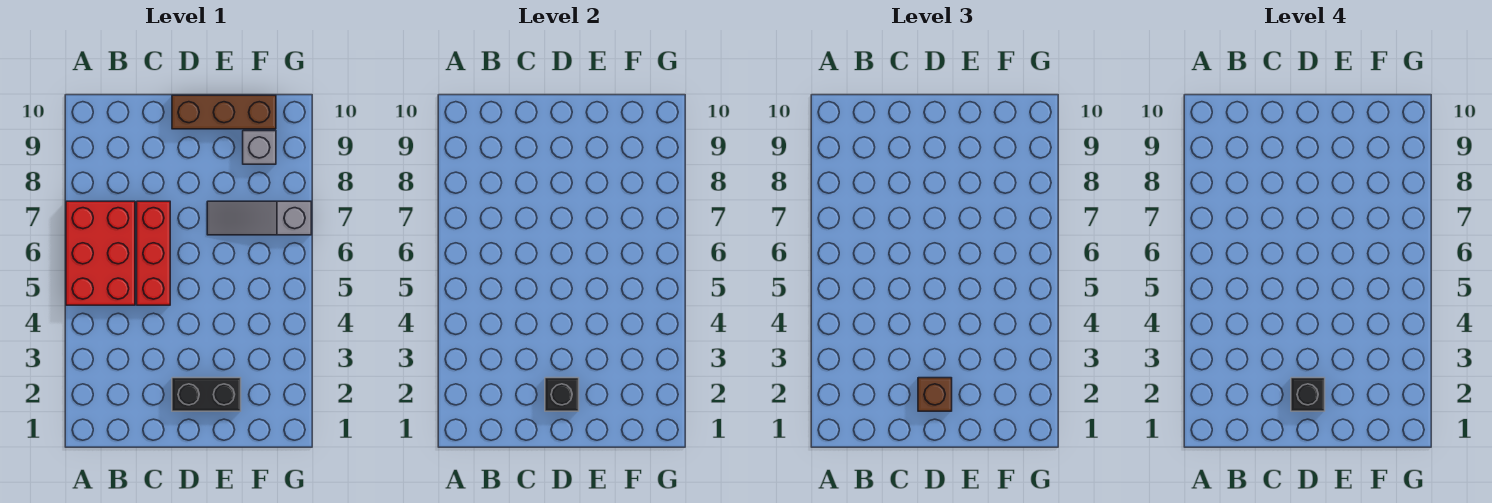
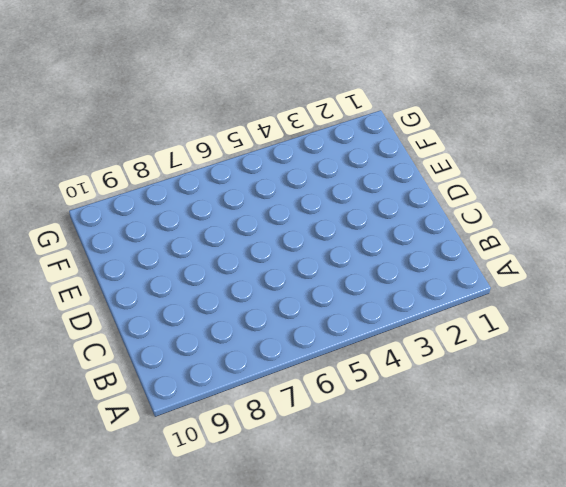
none -> red brick A5:B7 level 1
none -> red brick C5:C7 level 1

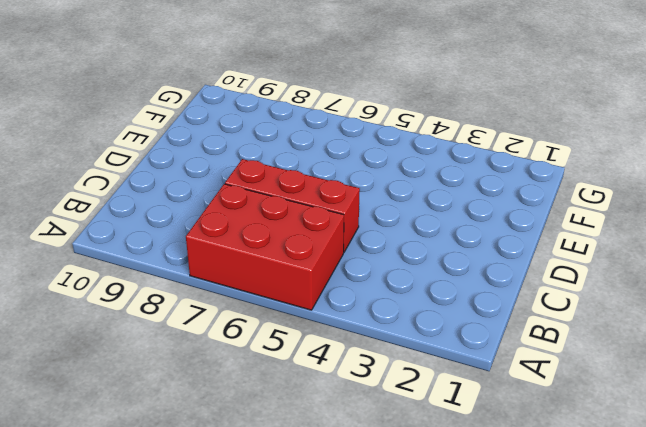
none -> black brick D2:E2 level 1
none -> brown brick D10:F10 level 1

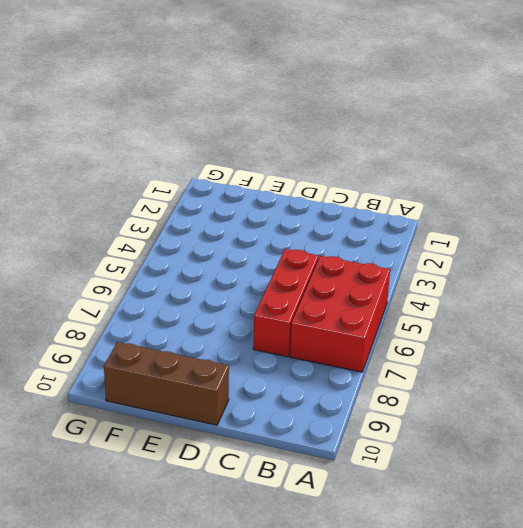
none -> black brick D2:E2 level 1
none -> grey slope E7:G7 level 1 top G

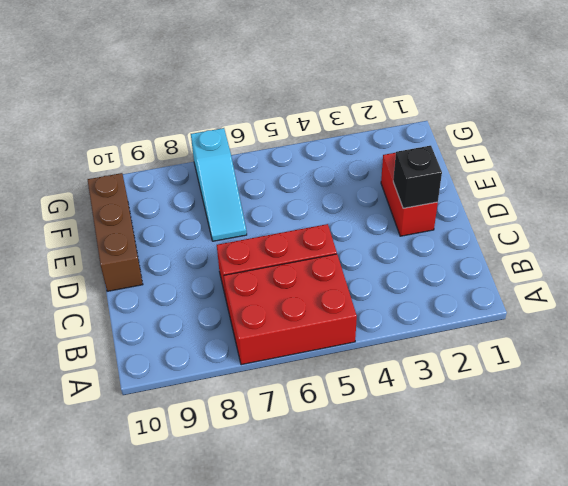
red brick D2:E2 level 1 -> black brick D2:E2 level 1
cyan slope E7:G7 level 1 top G -> grey slope E7:G7 level 1 top G
none -> grey brick F9 level 1
none -> brown brick D2 level 3

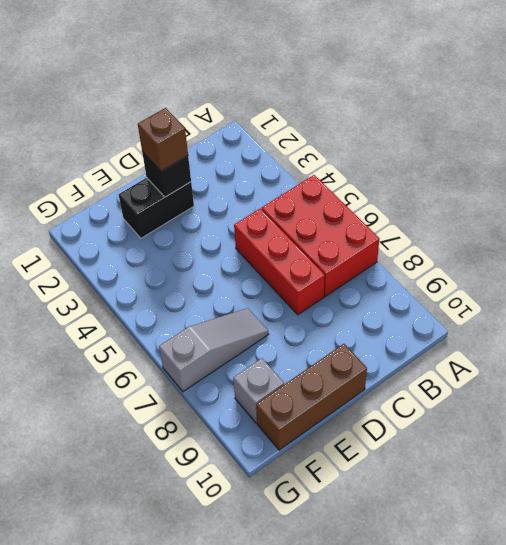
none -> black brick D2 level 4

